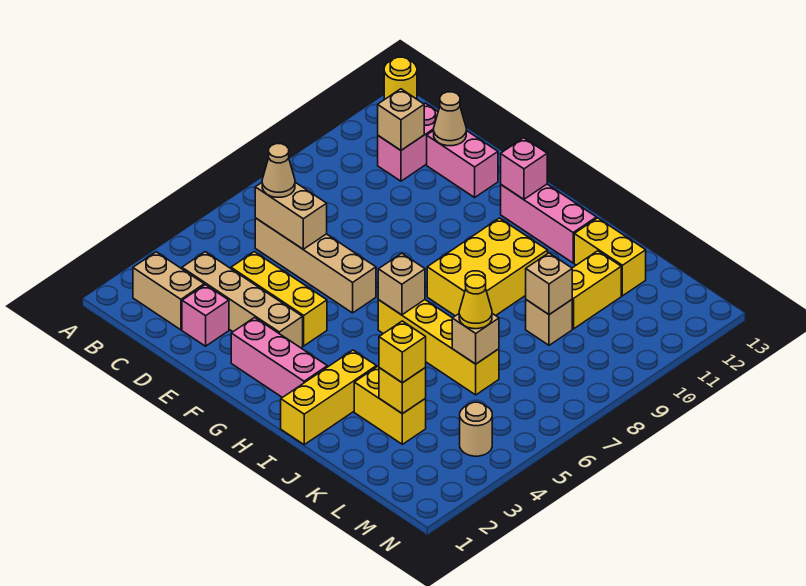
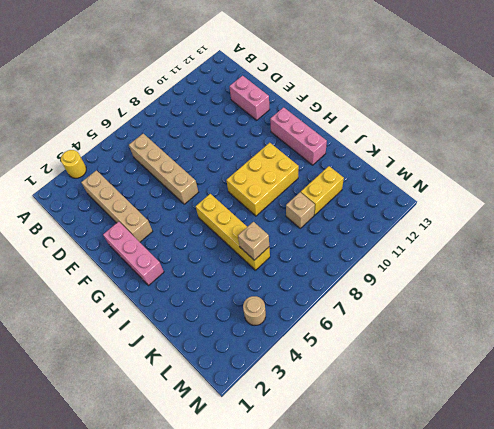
yellow round brick A3 level 1 -> yellow round brick A13 level 1
none -> tan brick B2:C2 level 1
none -> pink brick C11:C12 level 1
none -> pink brick D2 level 1

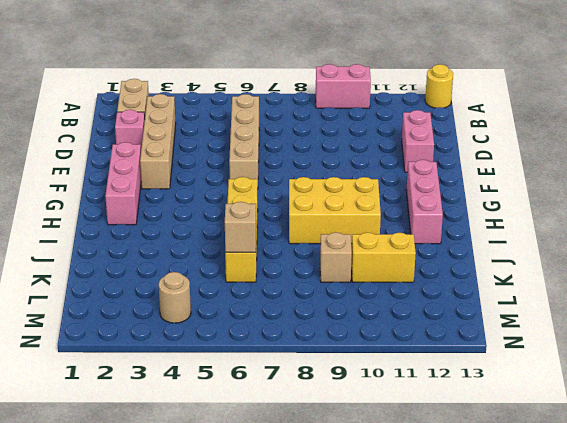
pink brick A9:A10 level 1 -> pink brick C11:C12 level 1
none -> yellow brick D4:F4 level 1
none -> yellow brick I1:I3 level 1
none -> yellow brick J3:K3 level 1

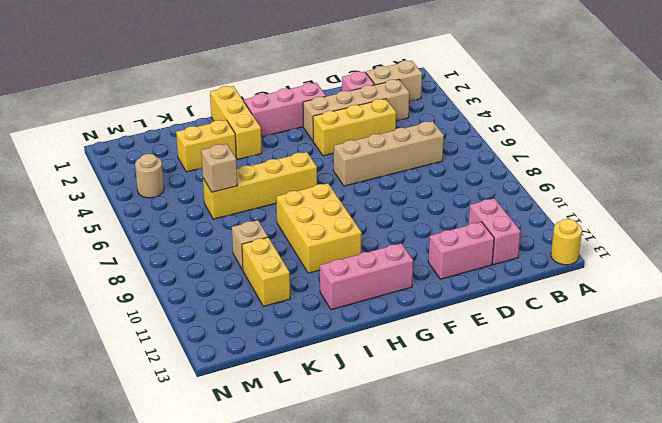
none -> yellow brick J12:K12 level 1
none -> tan brick C6:D6 level 2
none -> tan brick C11 level 2

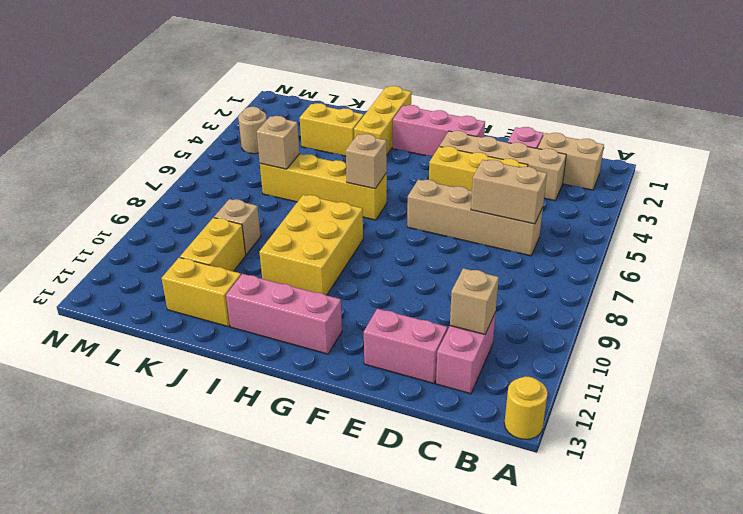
none -> tan cone D12 level 2
none -> pink brick G12 level 2
none -> yellow brick K3 level 2

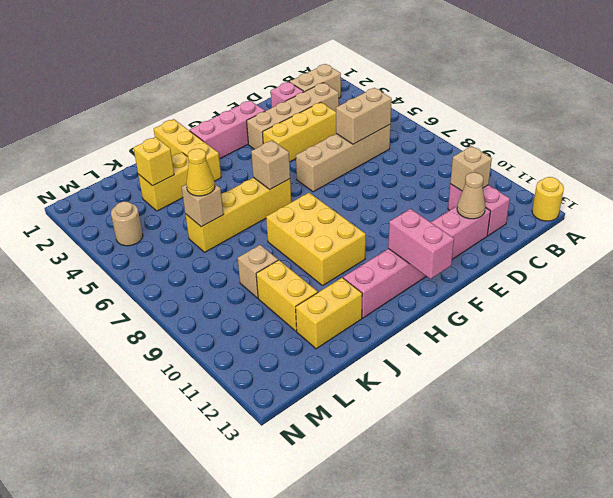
pink brick G12:G13 level 2 -> pink brick G12 level 2
none -> tan brick K9 level 2
none -> tan cone C6 level 3
none -> yellow brick K3 level 3

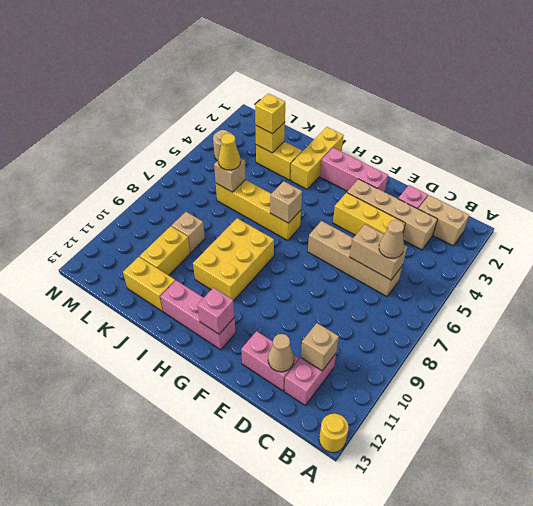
none -> tan brick K9 level 2

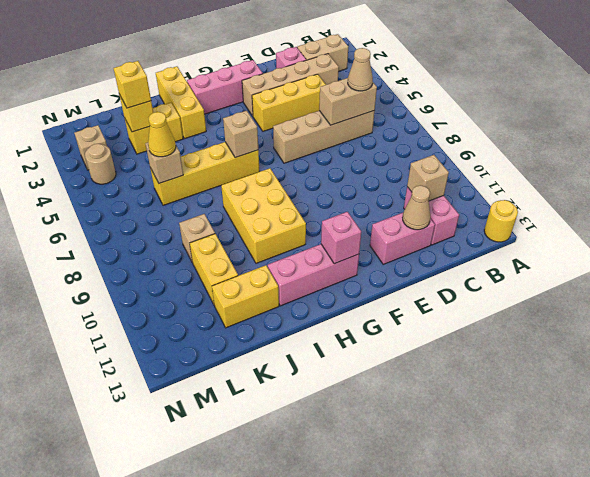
tan brick M3 level 1 -> tan brick K9 level 2

